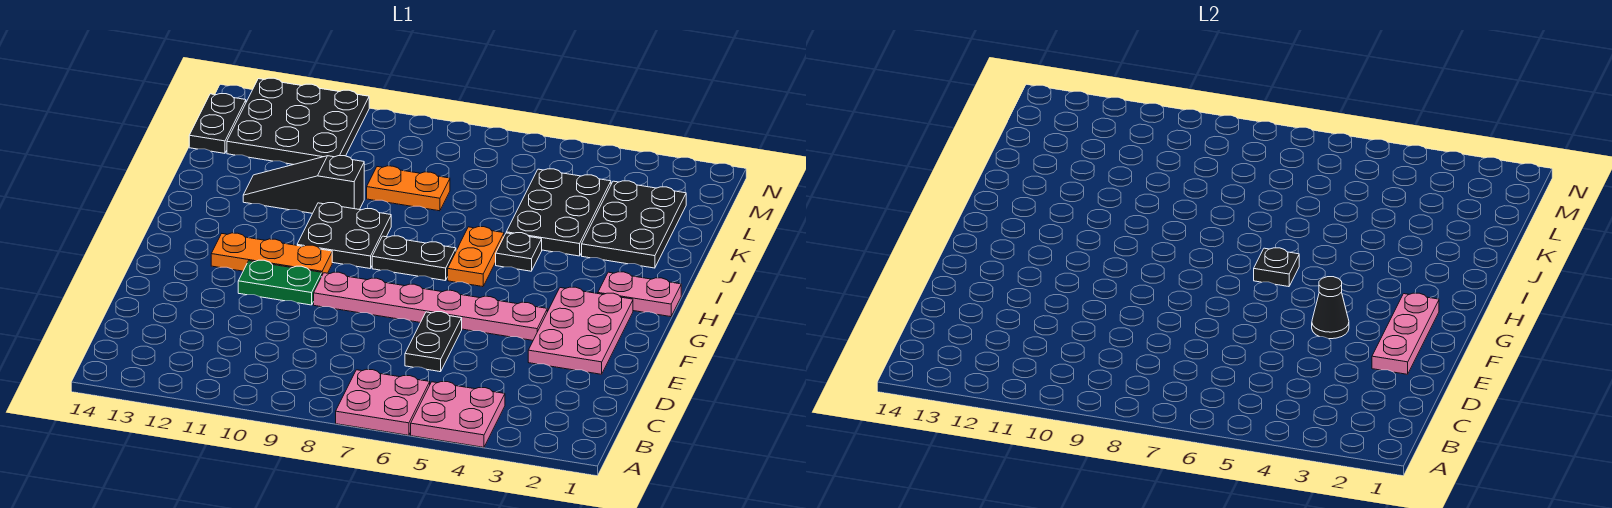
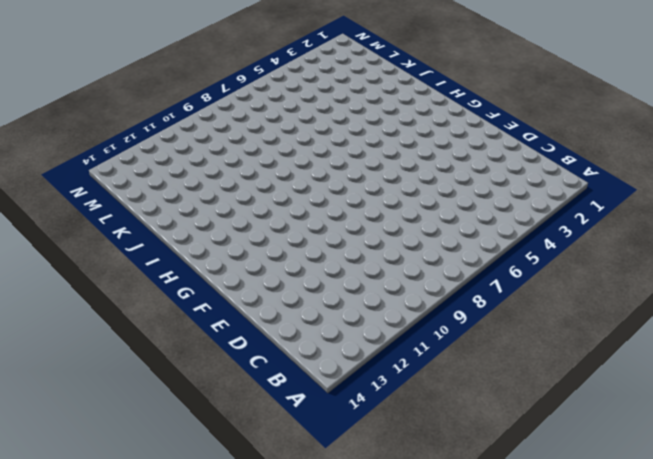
none -> pink plate A4:B5 level 1
none -> pink plate A6:B7 level 1
none -> black plate D6:E6 level 1

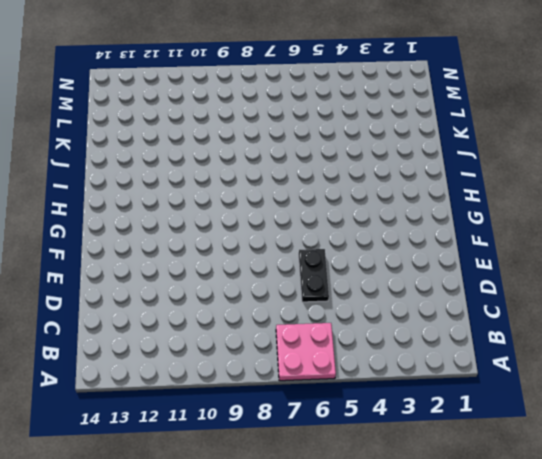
none -> pink plate A4:B5 level 1
none -> pink plate E2:G3 level 1
none -> pink plate F4:F9 level 1

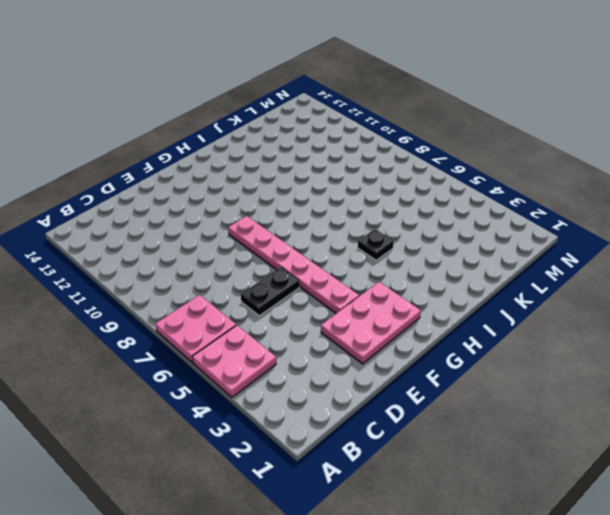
none -> green plate F10:F11 level 1
none -> orange plate G10:G12 level 1
none -> pink plate H1:H2 level 1

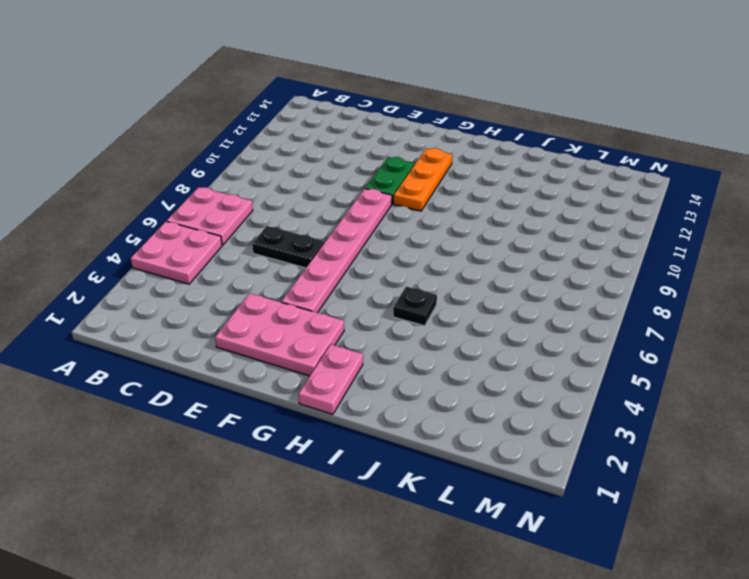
none -> orange plate H6:I6 level 1
none -> black plate H7:H8 level 1
none -> black plate H9:I10 level 1

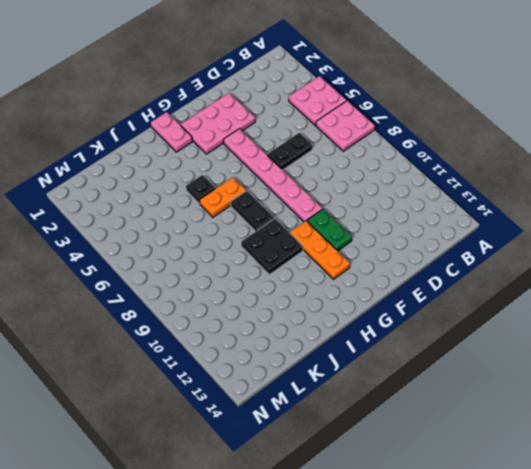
none -> black plate J2:L3 level 1
none -> black plate J4:L5 level 1
none -> black slope J10:J12 level 1 top 10

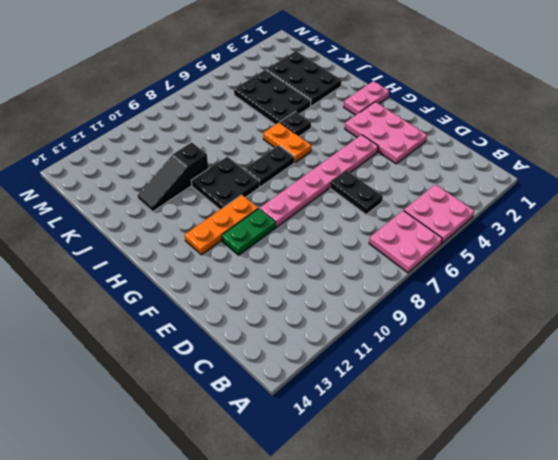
none -> orange plate K8:K9 level 1
none -> black plate L11:N13 level 1
none -> black plate L14:M14 level 1

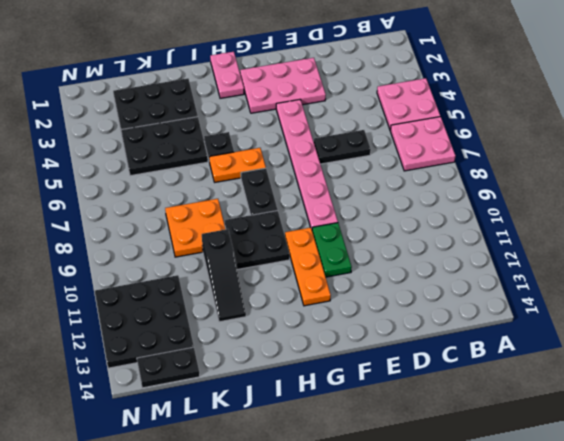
orange plate J8:K9 level 1 -> orange plate K8:K9 level 1
none -> pink plate E2:G2 level 2
none -> black cone F4 level 2
none -> black plate H6 level 2

